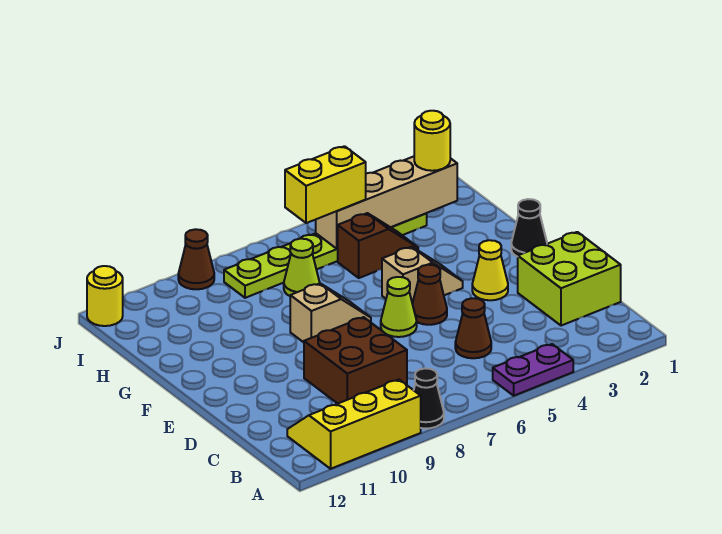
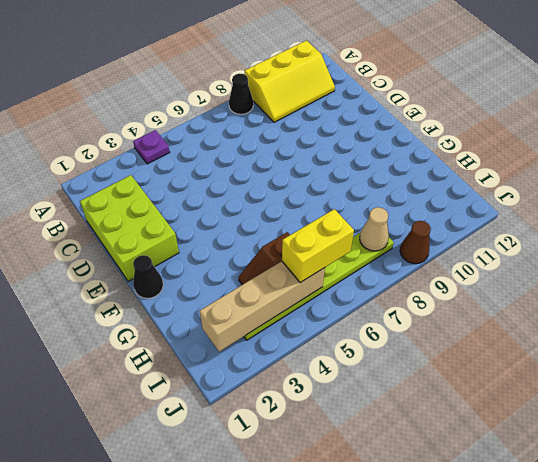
purple plate A4 level 1 -> purple plate A4:A5 level 1
lime brick C1:E2 level 1 -> lime brick C1:D2 level 1
tan cone I8 level 2 -> none
none -> brown cone C5 level 1
none -> brown brick C8:D9 level 1
none -> yellow cone E3 level 1

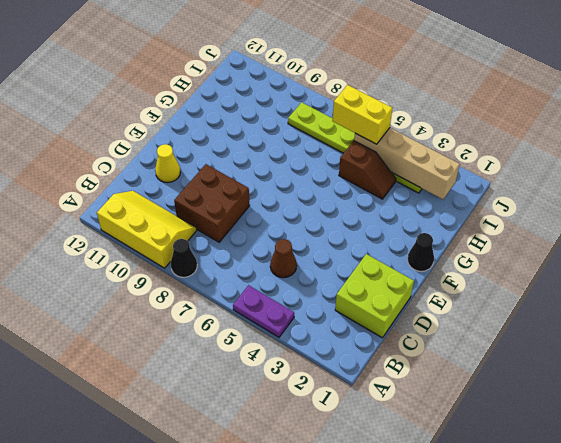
yellow cone D11 level 1 -> yellow cone E3 level 1
none -> brown cone E5 level 1
none -> lime cone E6 level 1
none -> tan slope F4:F5 level 1 top 5

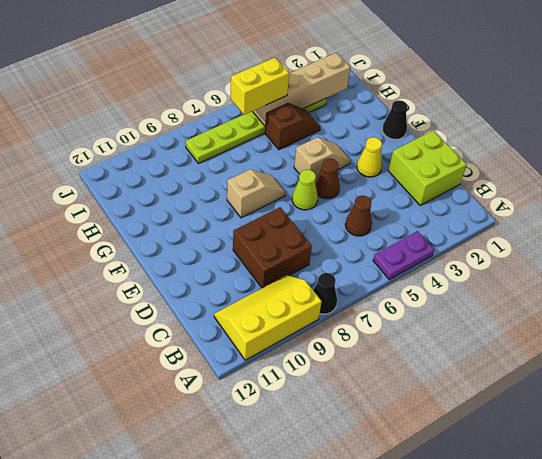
none -> lime cone H7 level 1
none -> brown cone J9 level 1
none -> yellow round brick J12 level 1

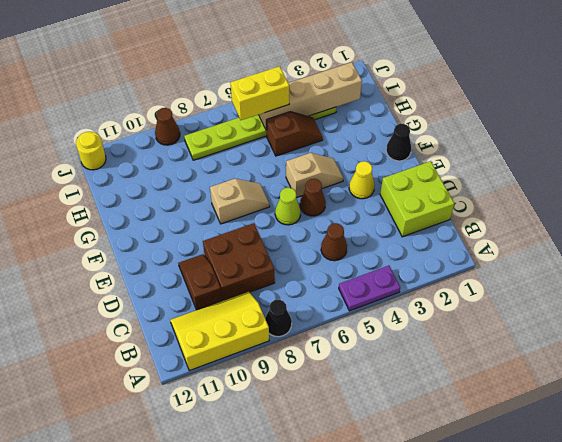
brown slope C10:D10 level 1 top C -> none
none -> lime cone H7 level 1
none -> yellow round brick I2 level 3

